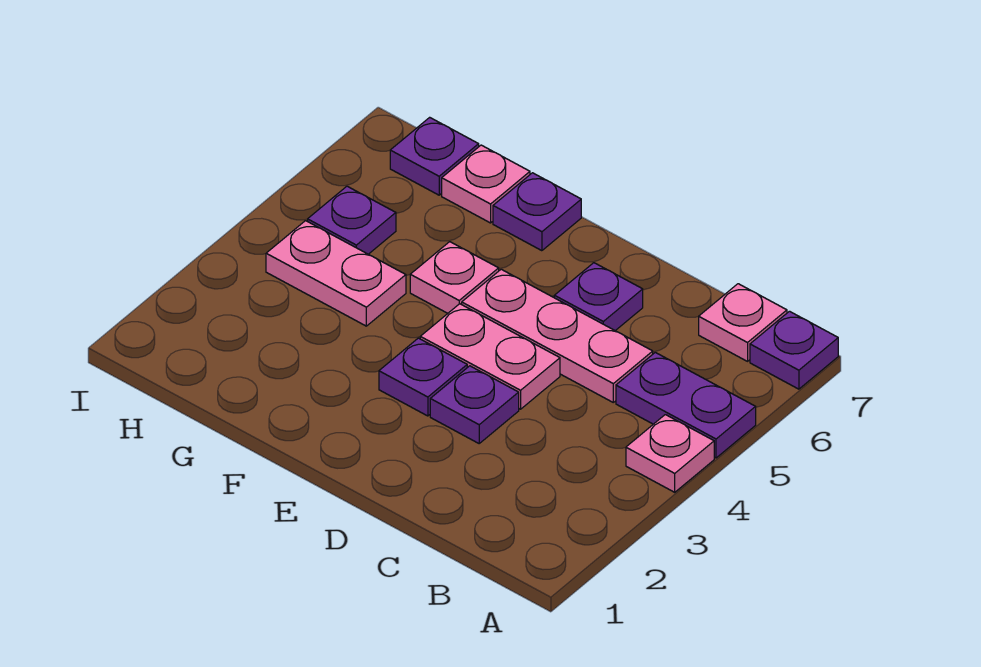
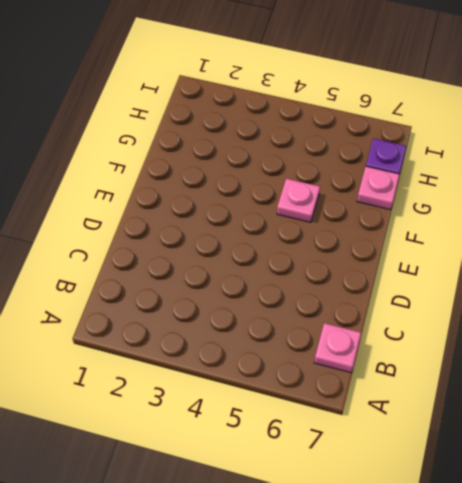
none -> pink plate A4 level 1
none -> purple plate A5:B5 level 1
none -> purple plate A7 level 1

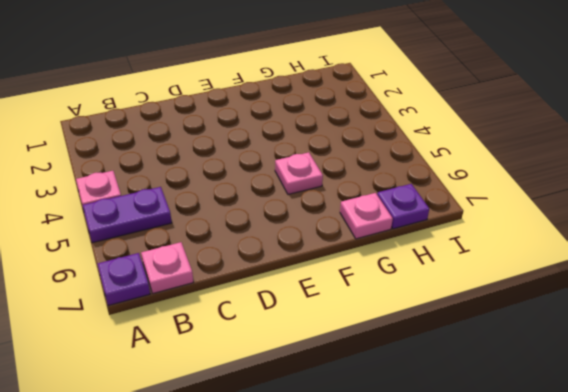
none -> pink plate C5:E5 level 1
none -> purple plate D3 level 1
none -> pink plate D4:E4 level 1

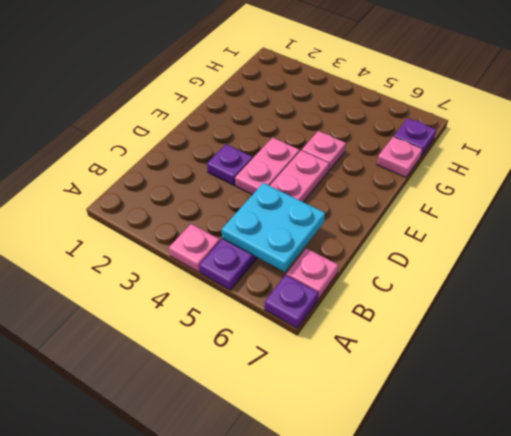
cyan plate B5:C6 level 2 -> none
none -> purple plate D6 level 1
none -> purple plate E3 level 1
none -> purple plate F7 level 1

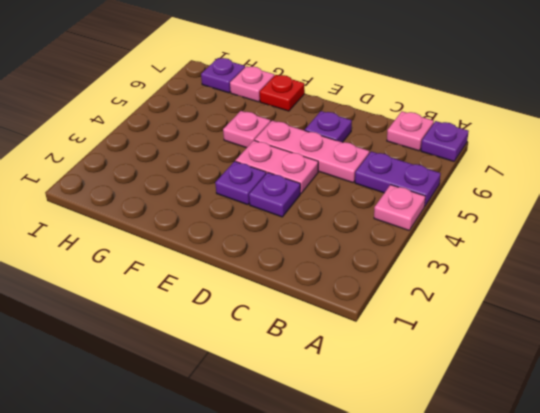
red plate F7 level 1 -> purple plate F7 level 1
none -> pink plate G4:H4 level 1
none -> purple plate H5 level 1

